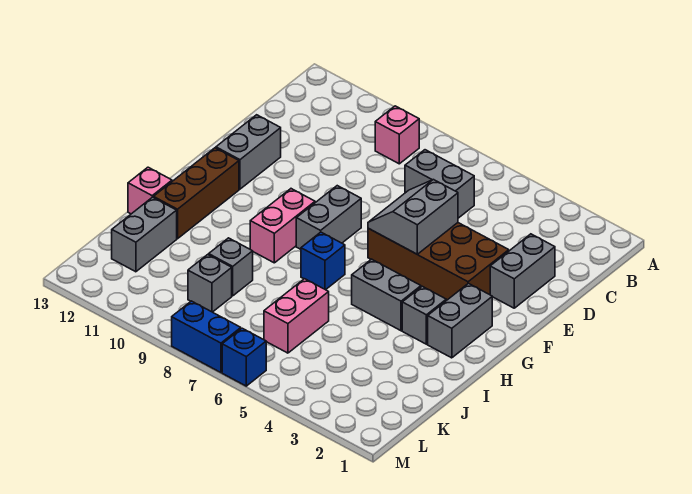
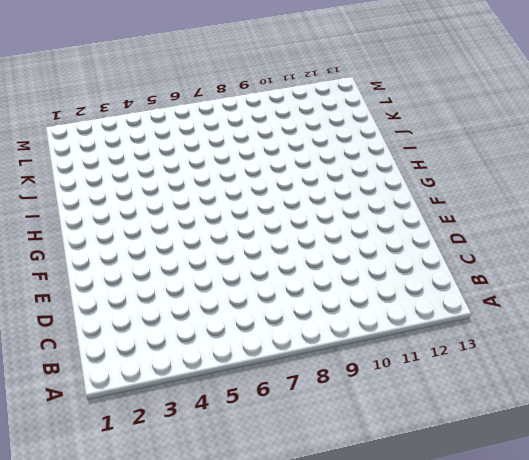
none -> pink brick B9 level 1
none -> grey brick C6:C7 level 1
none -> grey brick D2:E2 level 1

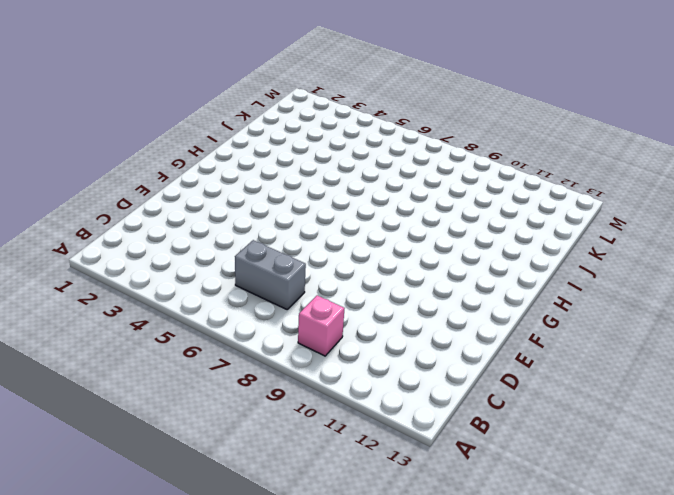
none -> grey brick D2:E2 level 1
none -> brown brick E3:F6 level 1
none -> grey brick E12:F12 level 1

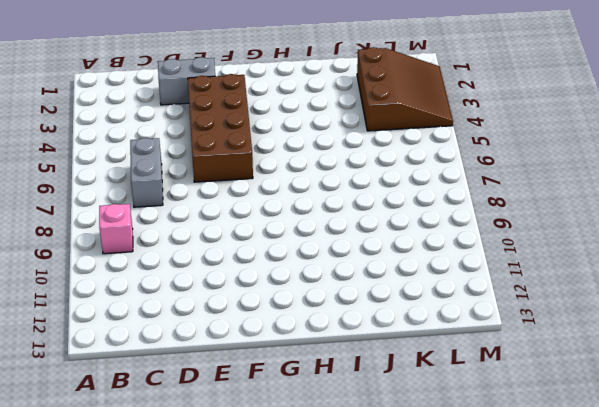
brown slope K2:M4 level 1 top K -> none
none -> grey brick E12:F12 level 1
none -> grey brick F8:G8 level 1
none -> grey brick G2:H2 level 1

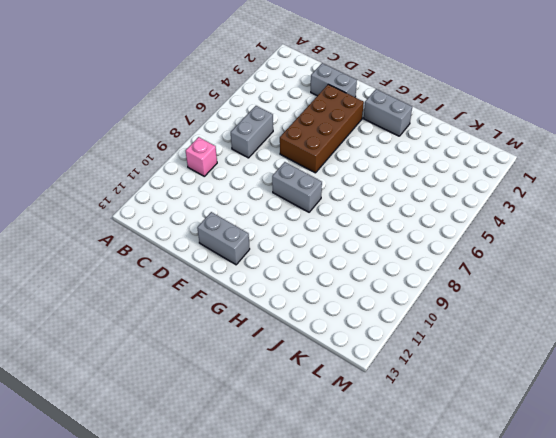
none -> pink brick G9:H9 level 1
none -> brown brick G12:I12 level 1
none -> grey brick H3 level 1

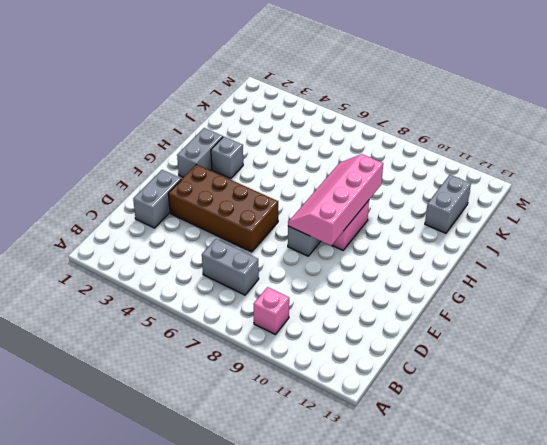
pink slope F8:I9 level 2 top 9 -> none
none -> grey brick E12:F12 level 1
none -> brown brick G12:I12 level 1
none -> grey brick H4:H5 level 1

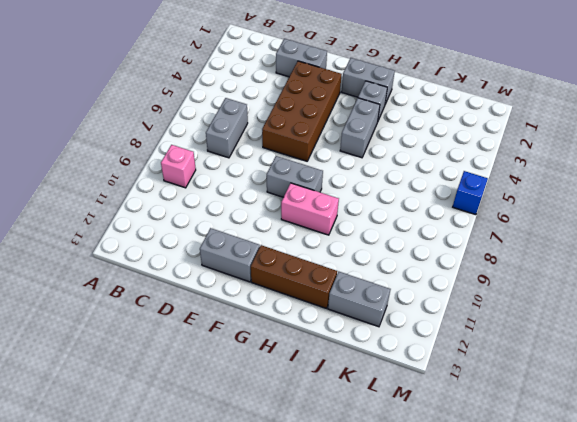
none -> blue brick H7 level 1
none -> pink brick I13 level 1
none -> pink brick J6:K6 level 1

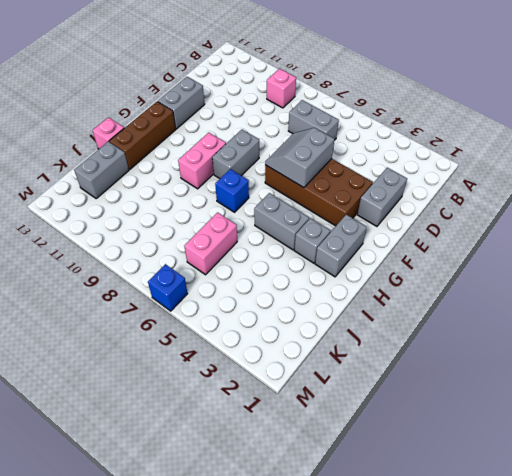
none -> grey brick J9 level 1
none -> grey brick K9 level 1
none -> blue brick M7:M8 level 1

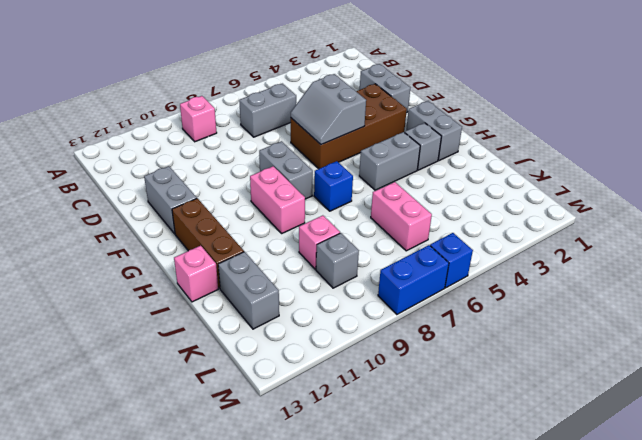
pink brick J9 level 1 -> grey brick J9 level 1

